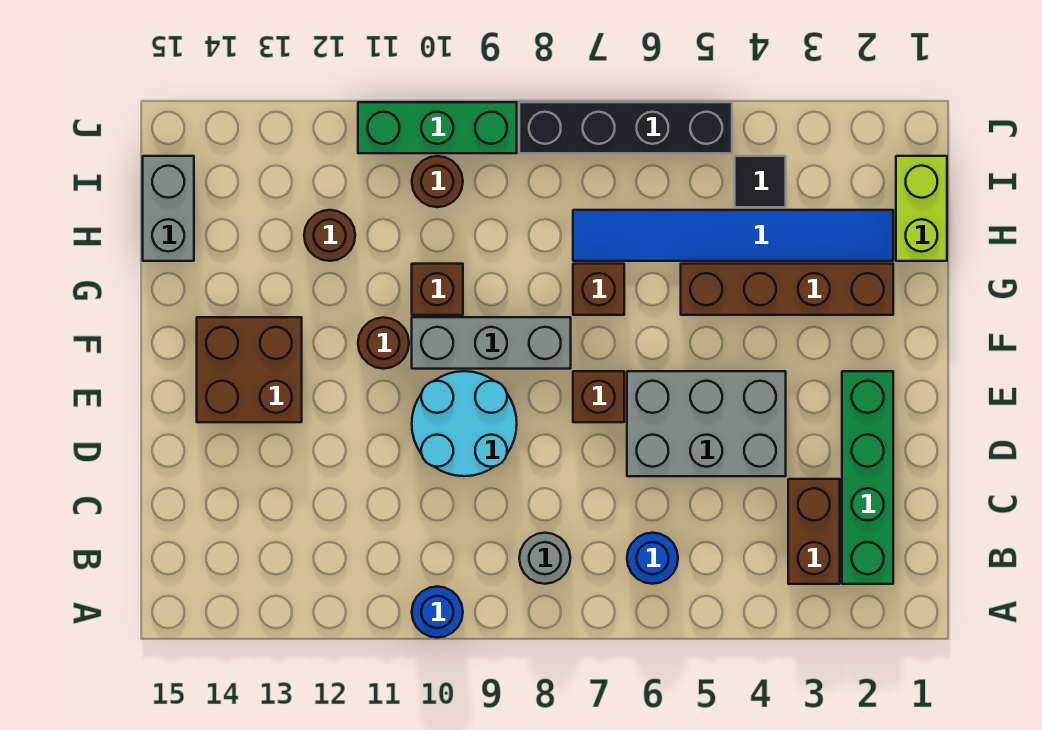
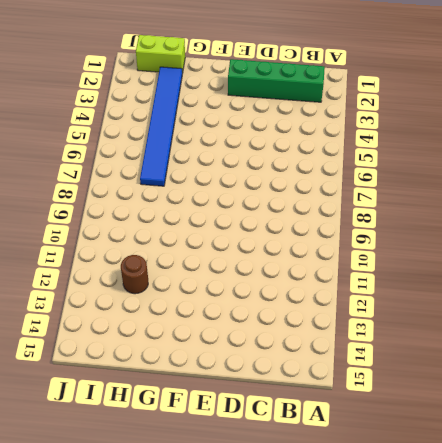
none -> blue round brick A10 level 1
none -> brown brick B3:C3 level 1
none -> blue round brick B6 level 1

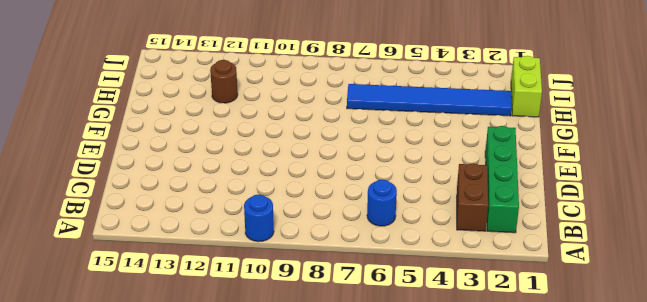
none -> grey round brick B8 level 1
none -> grey brick D4:E6 level 1
none -> cyan round brick D9:E10 level 1

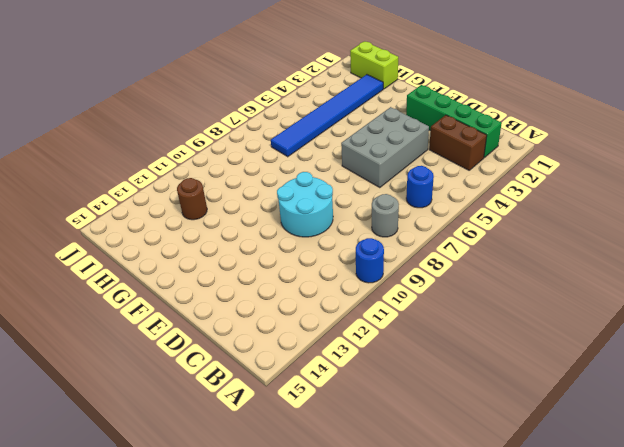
none -> brown brick E7 level 1
none -> brown brick E13:F14 level 1
none -> grey brick F8:F10 level 1

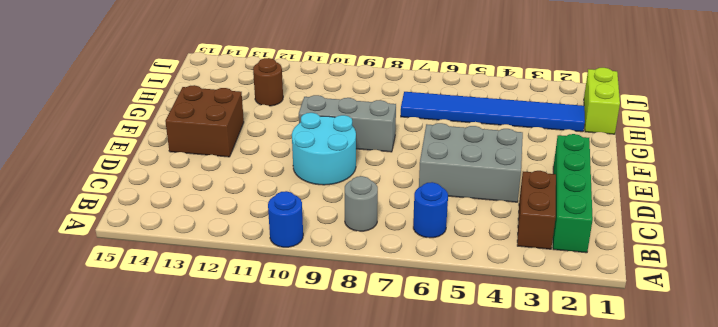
none -> brown brick E7 level 1
none -> brown round brick F11 level 1
none -> brown brick G2:G5 level 1

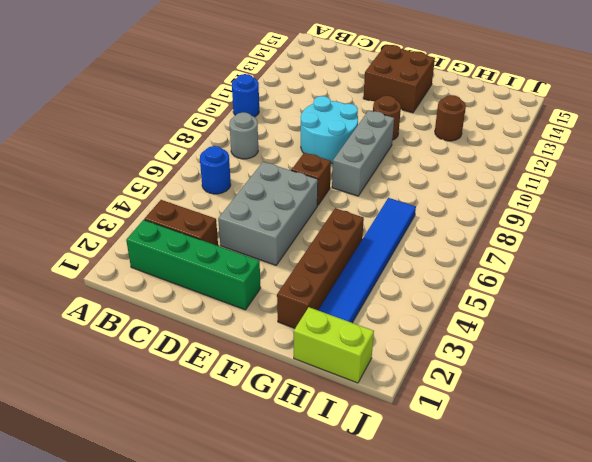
none -> brown brick G7 level 1
none -> brown brick G10 level 1
none -> grey brick H15:I15 level 1

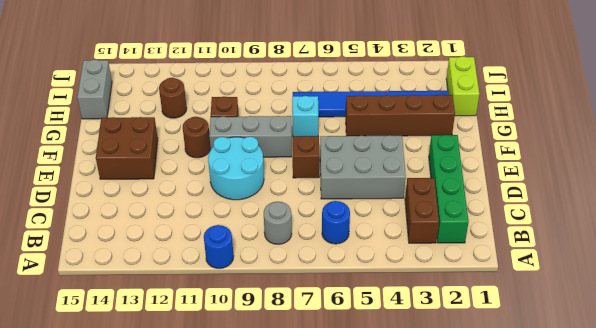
cyan brick G7 level 1 -> brown brick G7 level 1
none -> black tile I4 level 1
none -> brown round brick I10 level 1
none -> black brick J5:J8 level 1

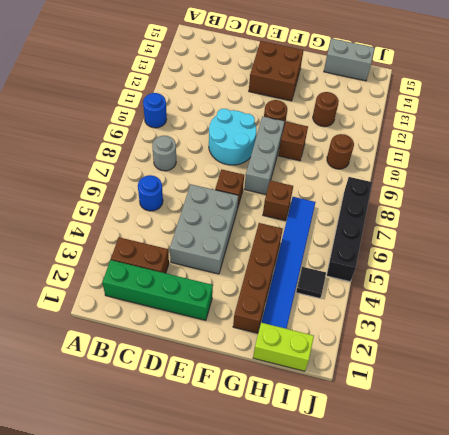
none -> green brick J9:J11 level 1

